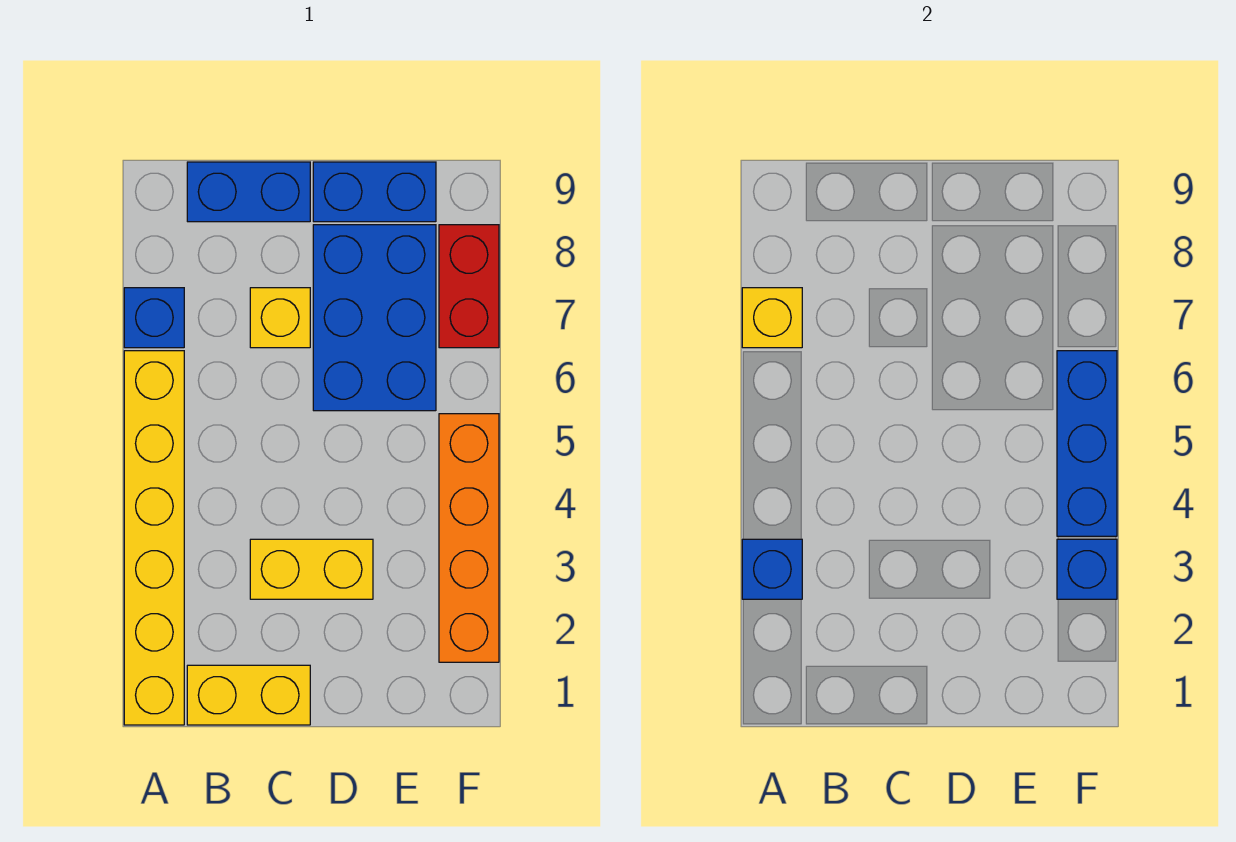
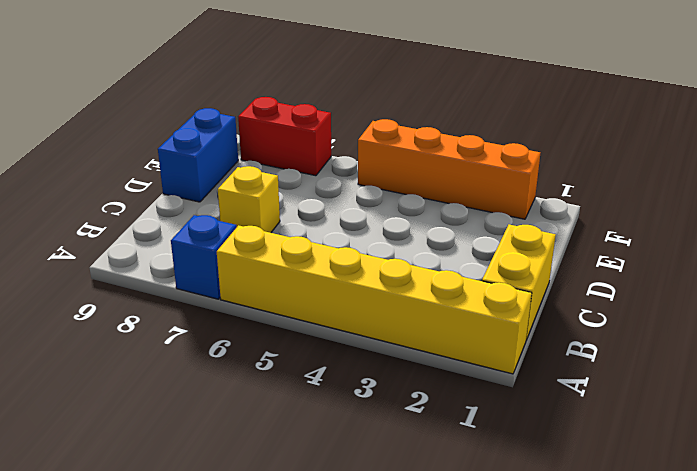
none -> blue brick B9:C9 level 1
none -> yellow brick C3:D3 level 1
none -> blue brick D6:E8 level 1

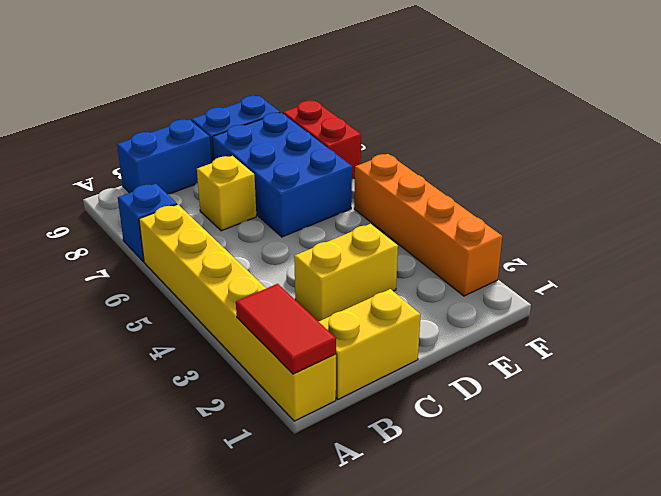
red tile A1:A2 level 2 -> none
none -> blue brick A3 level 2
none -> yellow brick A7 level 2
none -> blue brick F3 level 2

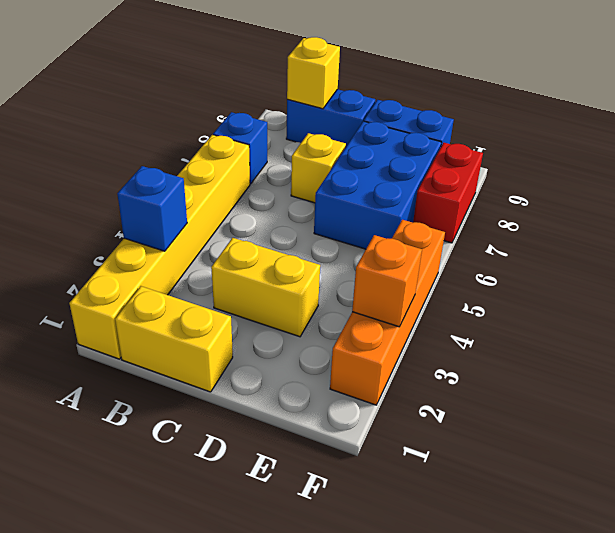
yellow brick B9 level 2 -> yellow brick A7 level 2
orange brick F3 level 2 -> blue brick F3 level 2
none -> blue brick F4:F6 level 2

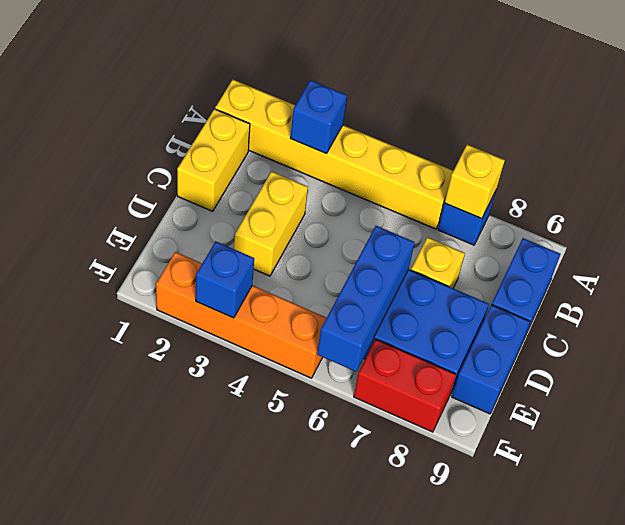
blue brick D6:F6 level 2 -> blue brick F4:F6 level 2

